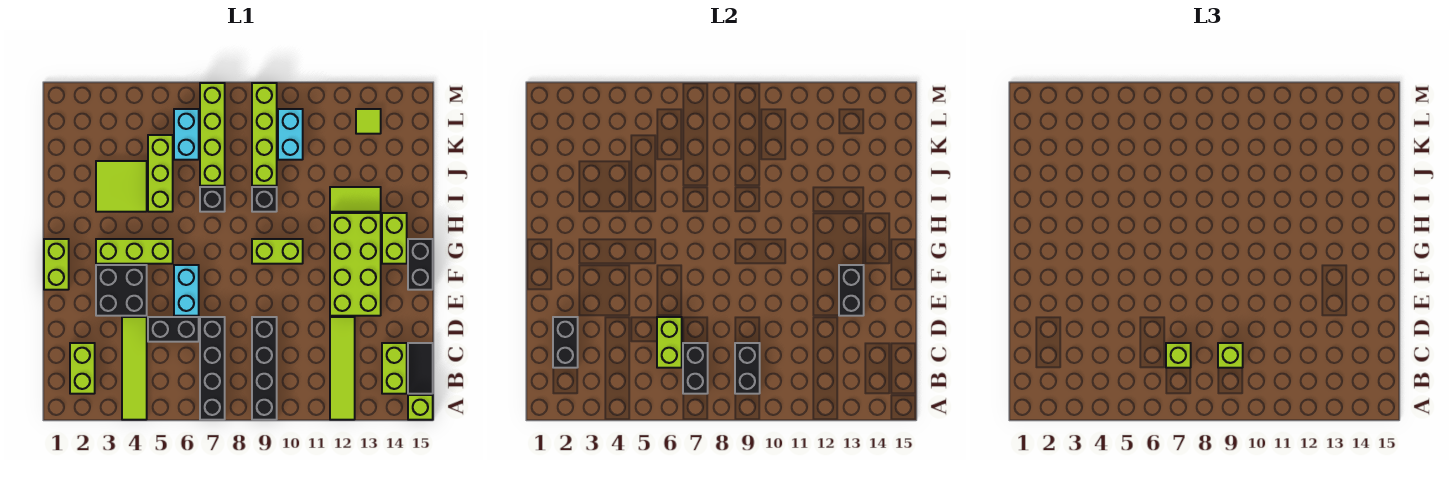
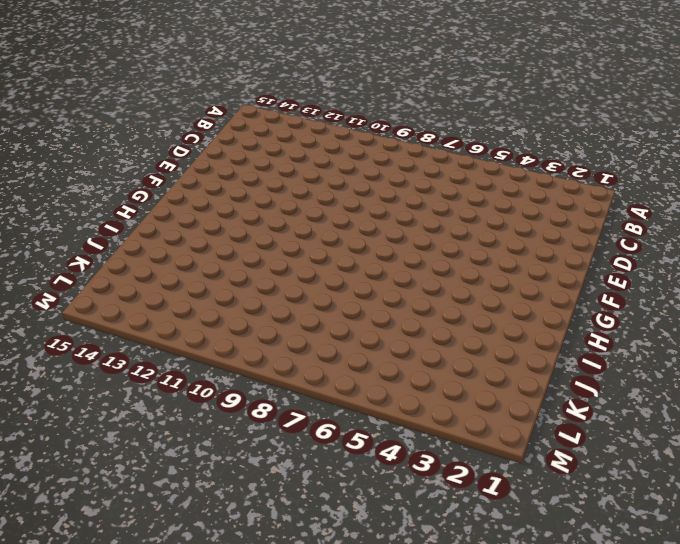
none -> lime tile A4:D4 level 1
none -> black brick A7:D7 level 1
none -> black brick A9:D9 level 1
none -> lime tile A12:D12 level 1

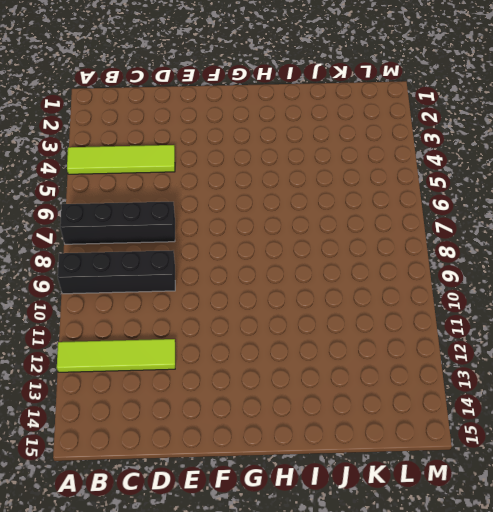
none -> lime brick A15 level 1
none -> lime brick B2:C2 level 1
none -> lime brick B14:C14 level 1
none -> black tile B15:C15 level 1

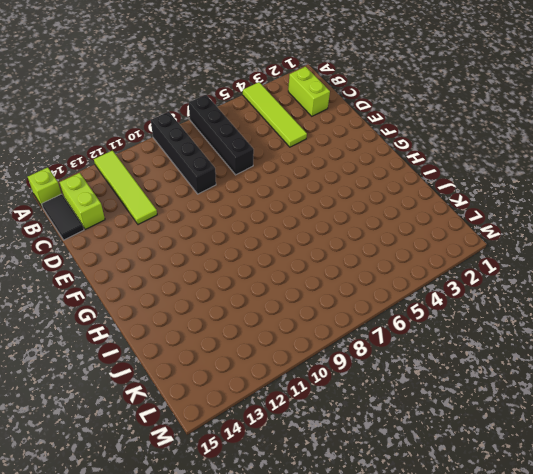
none -> black brick D5:D6 level 1
none -> black brick E3:F4 level 1
none -> cyan brick E6:F6 level 1
none -> lime brick E12:H13 level 1

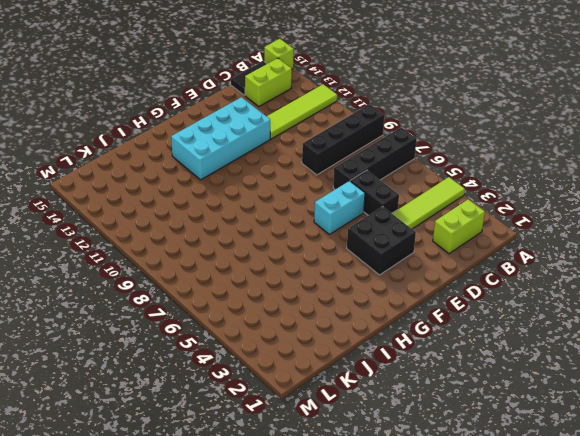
cyan brick E12:H13 level 1 -> lime brick E12:H13 level 1
none -> lime brick F1:G1 level 1
none -> black brick F15:G15 level 1
none -> lime brick G3:G5 level 1
none -> lime brick G9:G10 level 1

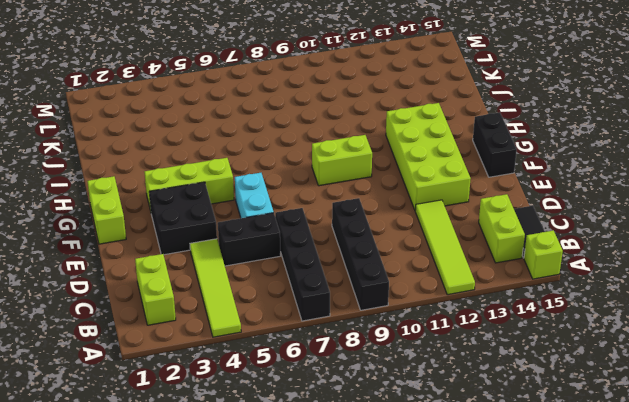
none -> lime brick G14:H14 level 1
none -> lime tile I3:J4 level 1
none -> lime brick I5:K5 level 1
none -> black brick I7 level 1

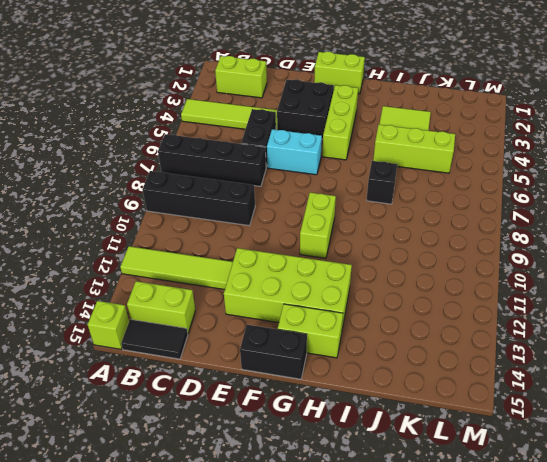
none -> black brick I9 level 1
none -> lime tile I12:I13 level 1
none -> lime brick J7:M7 level 1
none -> lime brick J9:M9 level 1

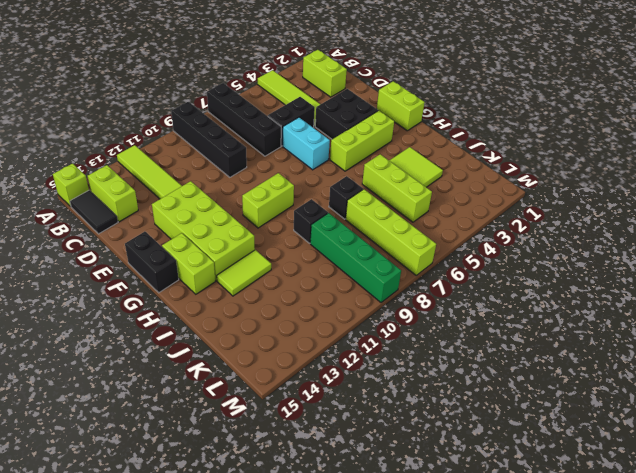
green brick J9:M9 level 1 -> lime brick J9:M9 level 1
none -> cyan brick K6:L6 level 1
none -> cyan brick K10:L10 level 1
none -> lime tile L13 level 1
none -> black brick B7:C7 level 2

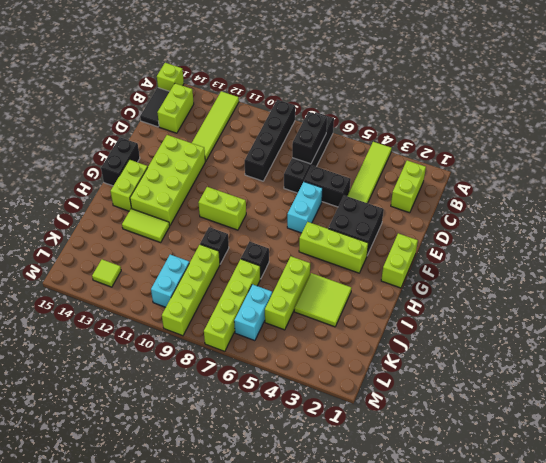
none -> black brick B9:C9 level 2
none -> black brick C2:D2 level 2
none -> lime brick C6:D6 level 2
none -> black brick E13:F13 level 2

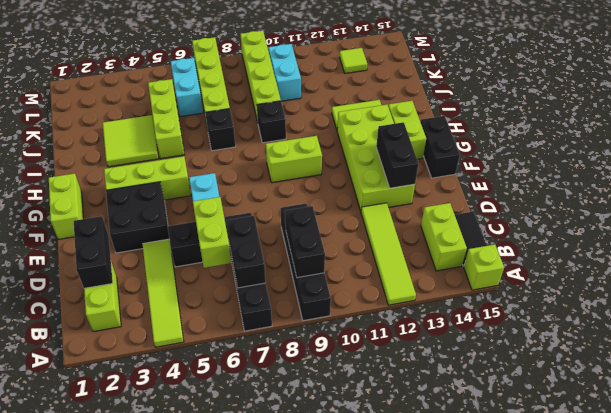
none -> lime brick C7 level 3
none -> lime brick C9 level 3

